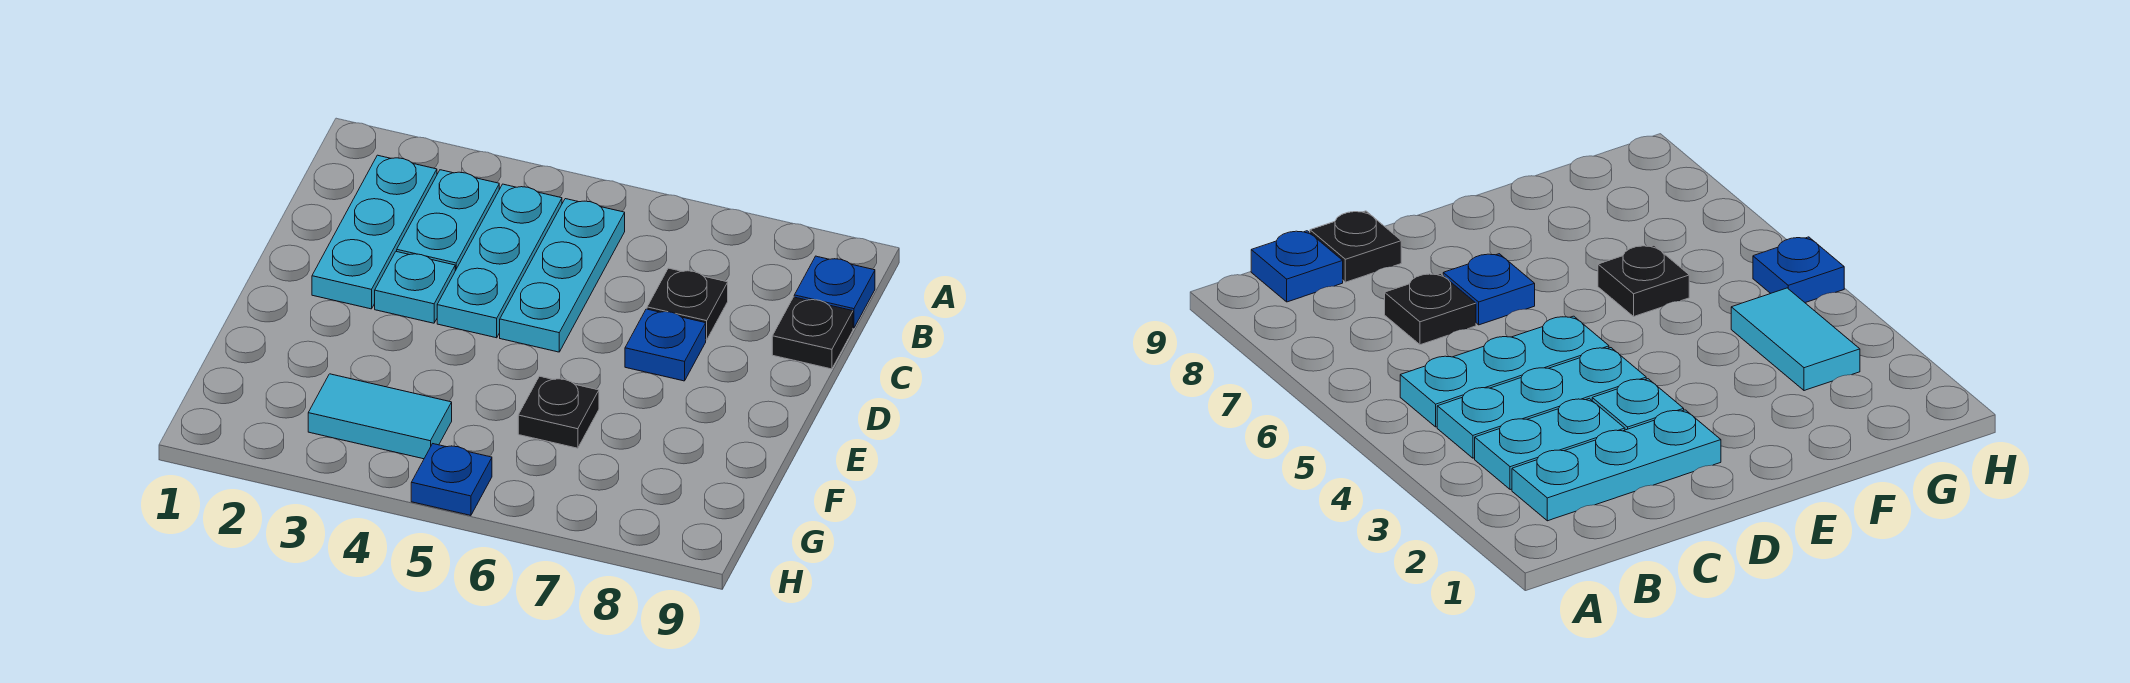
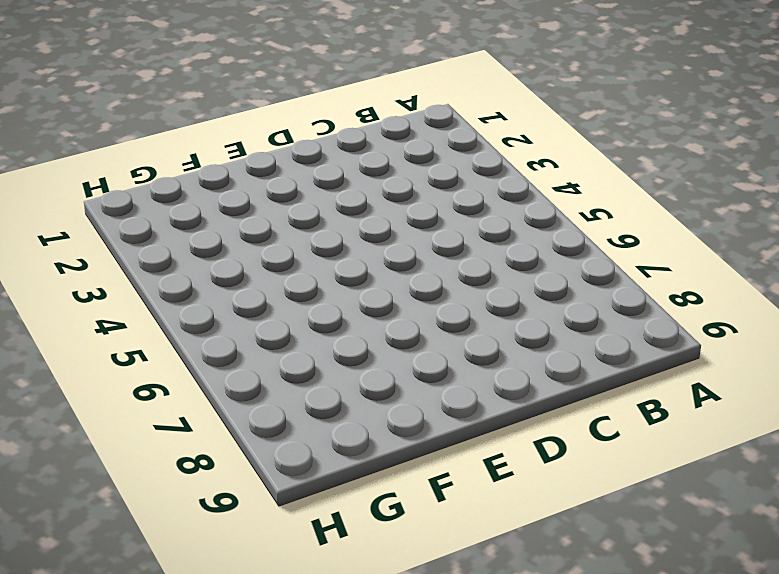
none -> cyan plate B2:D2 level 1
none -> cyan plate B3:C3 level 1
none -> cyan plate B4:D4 level 1

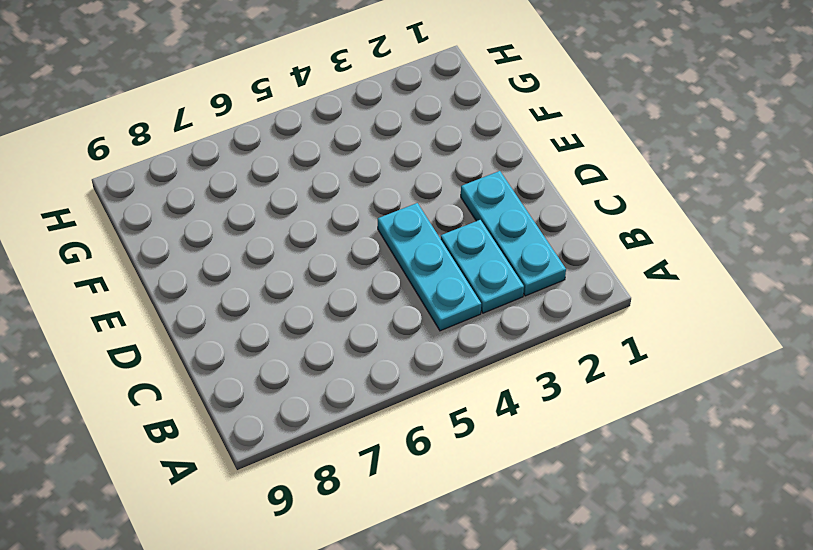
none -> cyan plate B5:D5 level 1
none -> blue plate B9 level 1
none -> black plate C7 level 1

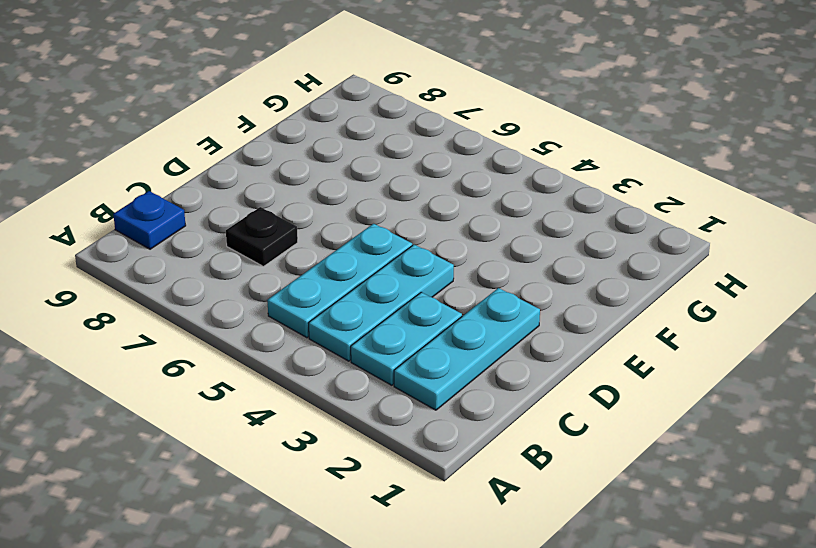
none -> black plate C9 level 1
none -> cyan plate D3 level 1
none -> blue plate D7 level 1

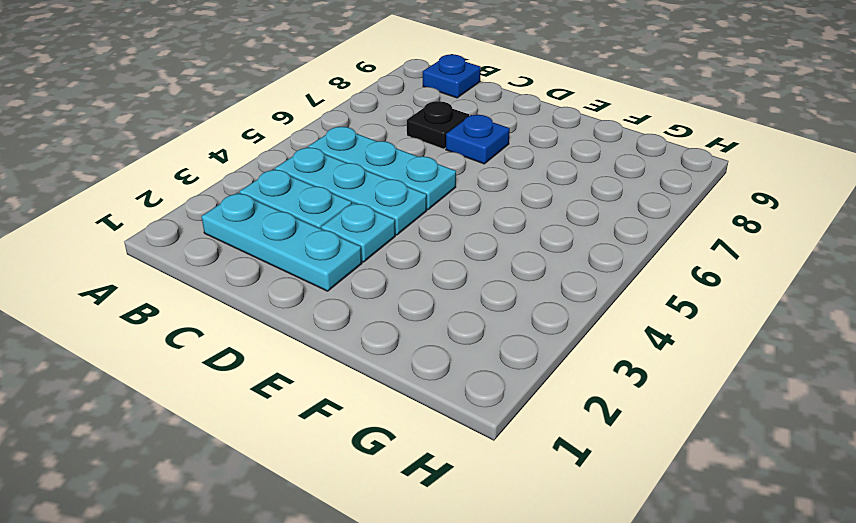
none -> black plate C9 level 1
none -> black plate F6 level 1
none -> cyan tile G3:G4 level 1

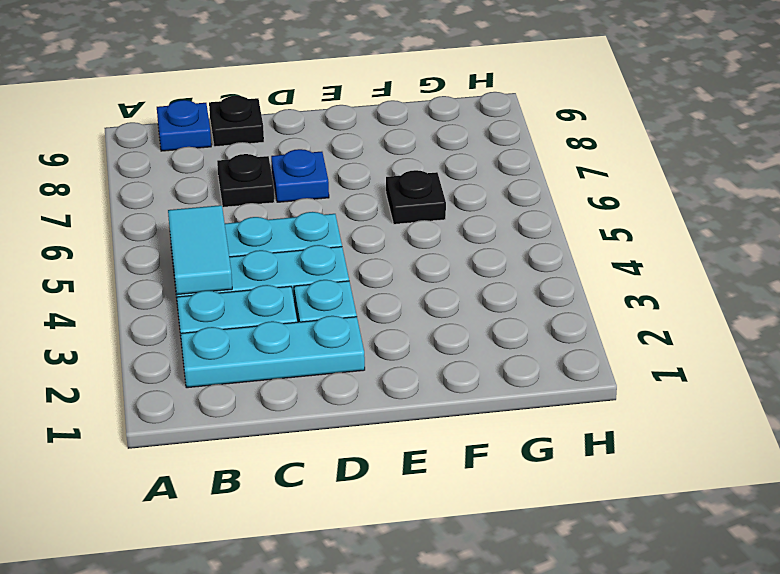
cyan tile B4:B5 level 2 -> cyan tile G3:G4 level 1
none -> blue plate H5 level 1

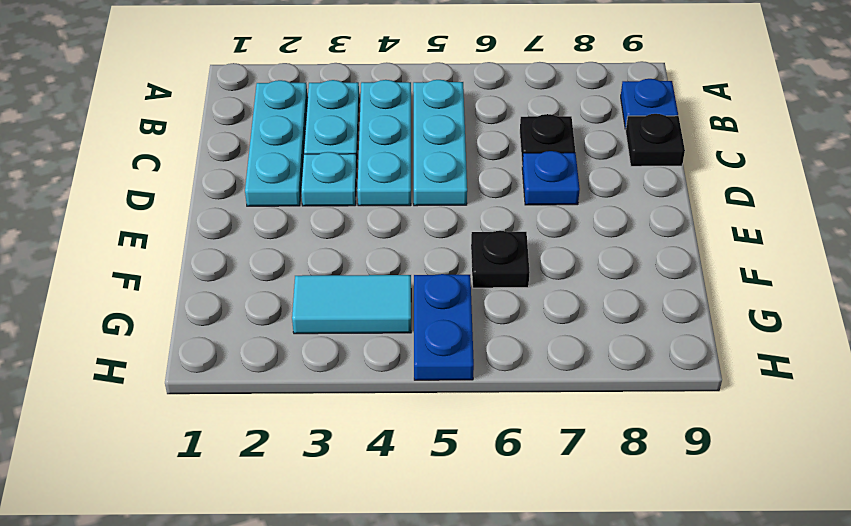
blue plate G5:H5 level 1 -> blue plate H5 level 1

